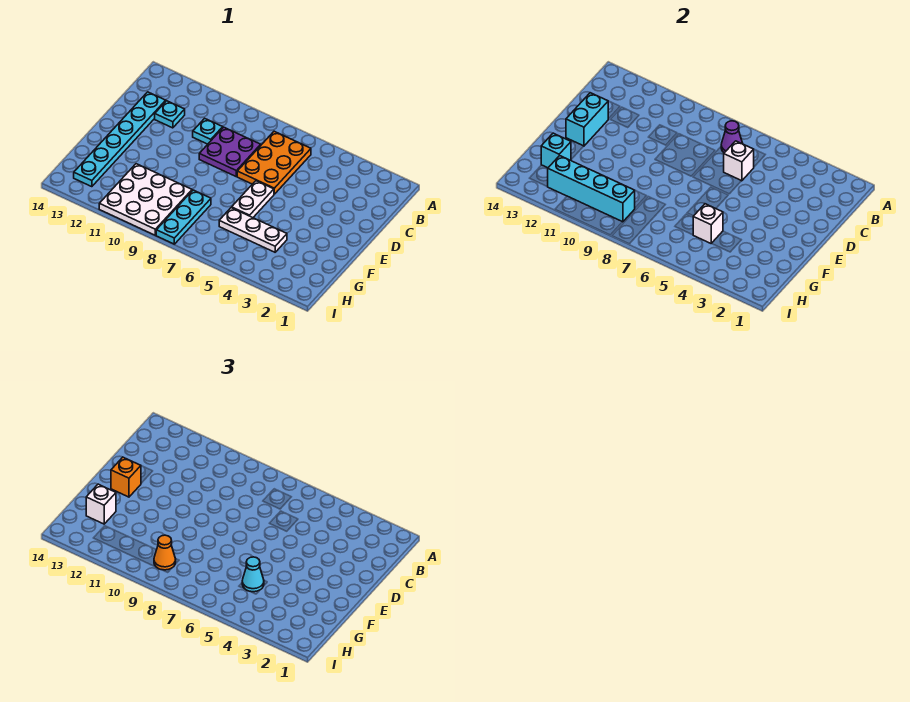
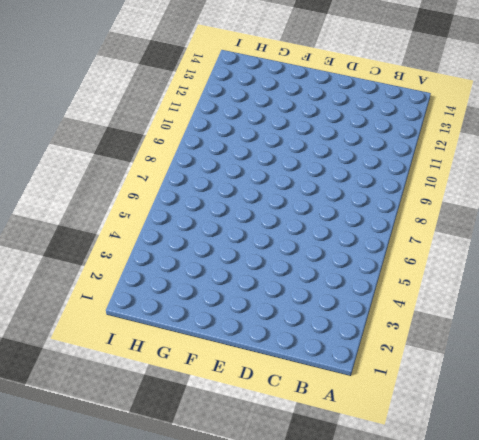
none -> orange plate B6:D7 level 1
none -> purple plate C8:D9 level 1
none -> cyan plate C10 level 1

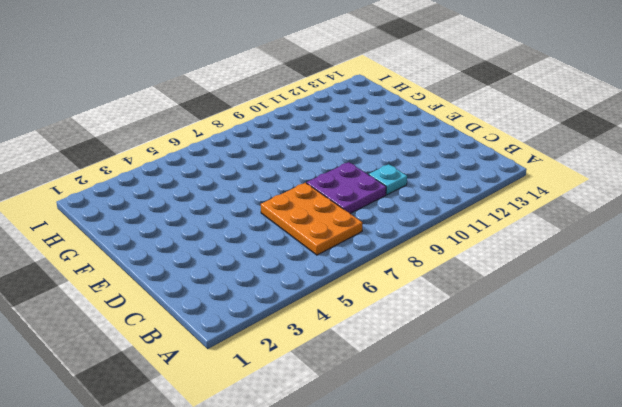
none -> cyan plate C12 level 1
none -> cyan plate C13:H13 level 1
none -> white plate E6:F6 level 1

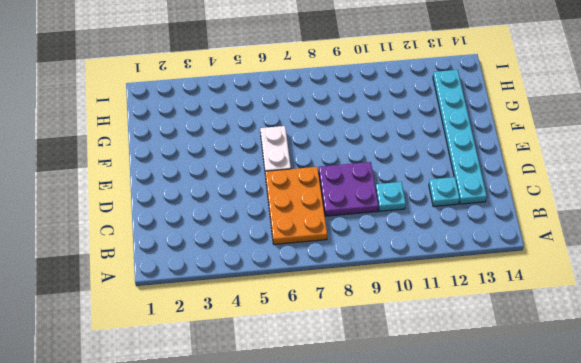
none -> white plate G4:G6 level 1
none -> cyan plate G8:I8 level 1
none -> white plate G9:I11 level 1

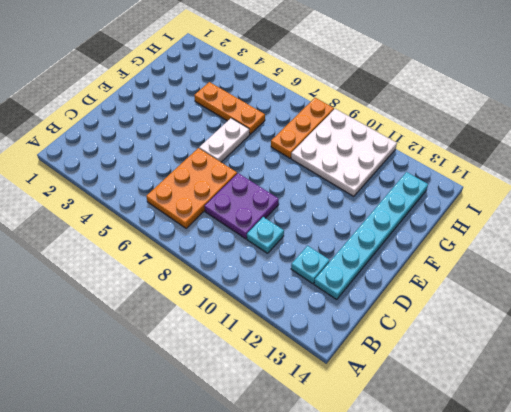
orange plate G4:G6 level 1 -> white plate G4:G6 level 1
orange plate G8:I8 level 1 -> cyan plate G8:I8 level 1
none -> purple cone B7 level 2
none -> white brick C6 level 2
none -> cyan brick D13:E13 level 2

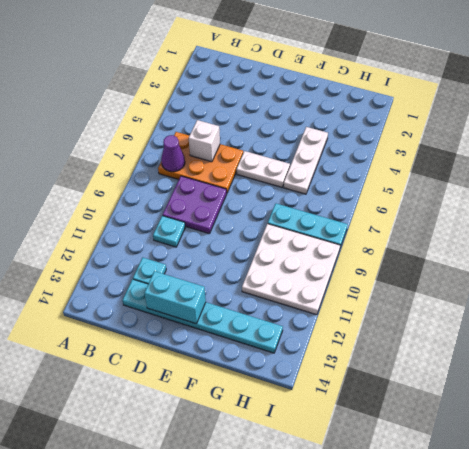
none -> white brick G5 level 2
none -> cyan brick G13 level 2
none -> cyan brick H9:H12 level 2

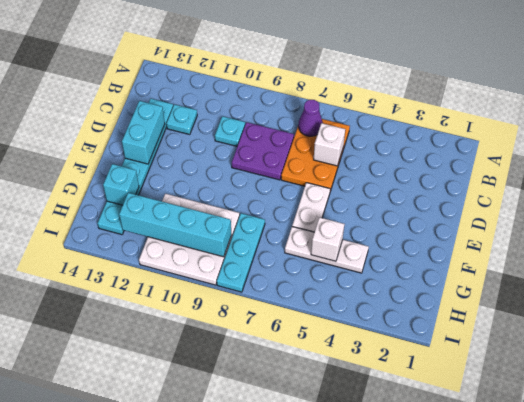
none -> orange brick E13 level 3
none -> cyan cone G5 level 3
none -> white brick G13 level 3

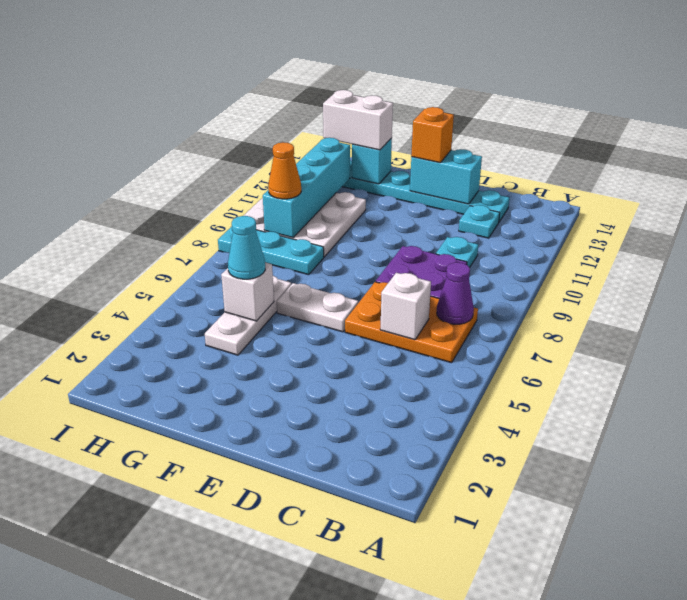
white brick G13:H13 level 3 -> white brick G13 level 3

